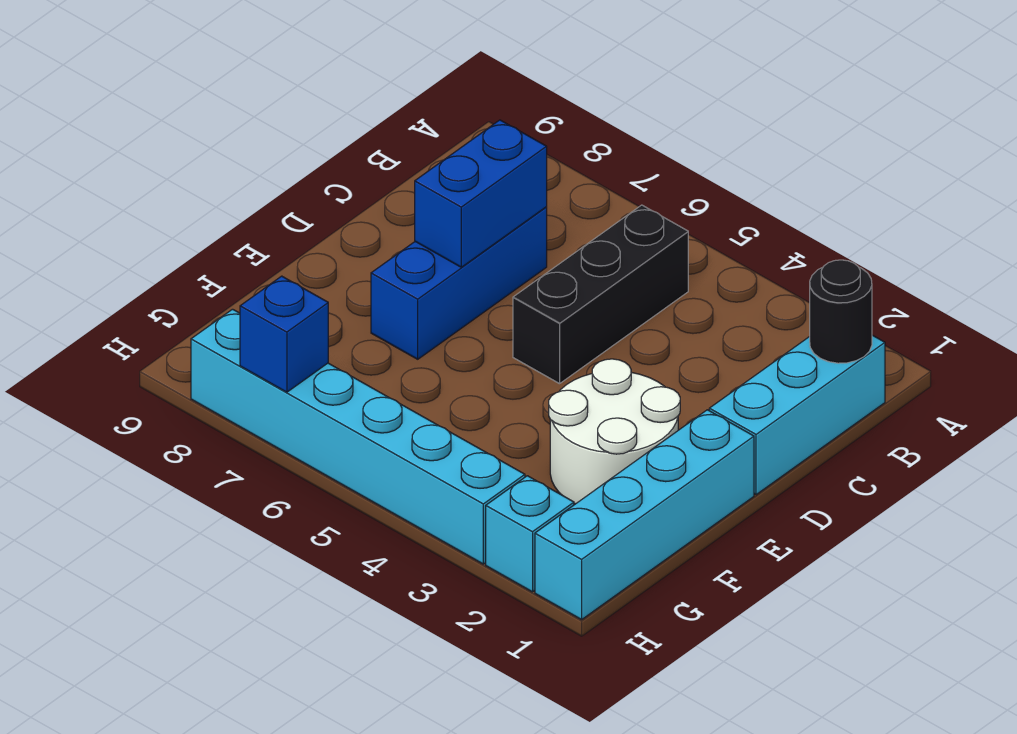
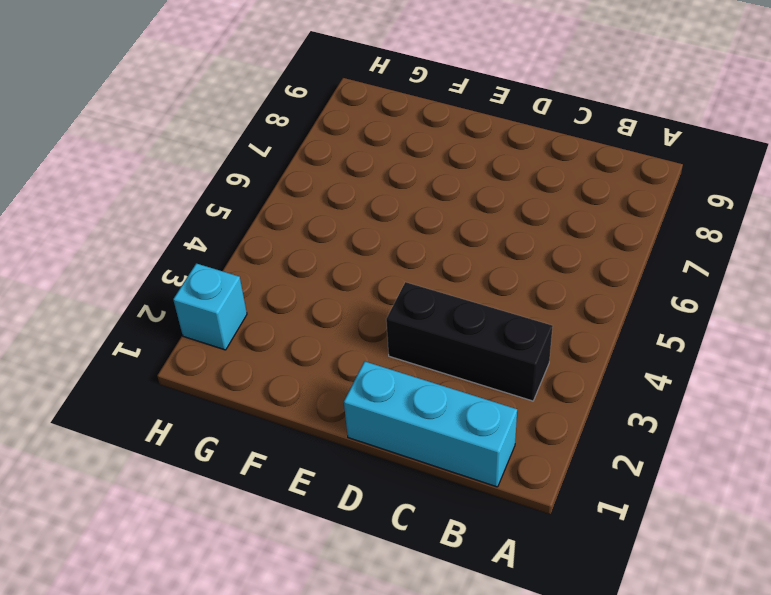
black brick B3:D3 level 1 -> black brick B5:D5 level 1
none -> blue brick C7:E7 level 1
none -> cyan brick E1:H1 level 1

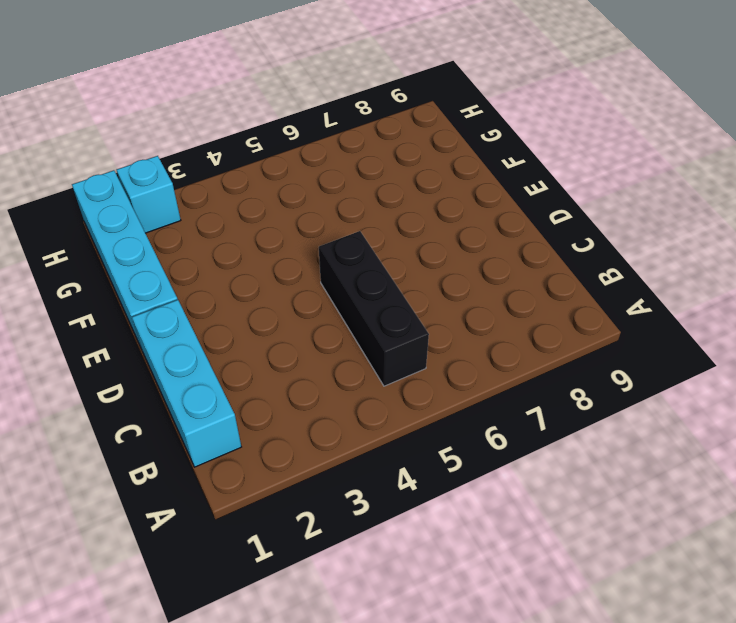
none -> blue brick C7:E7 level 1
none -> white round brick E2:F3 level 1

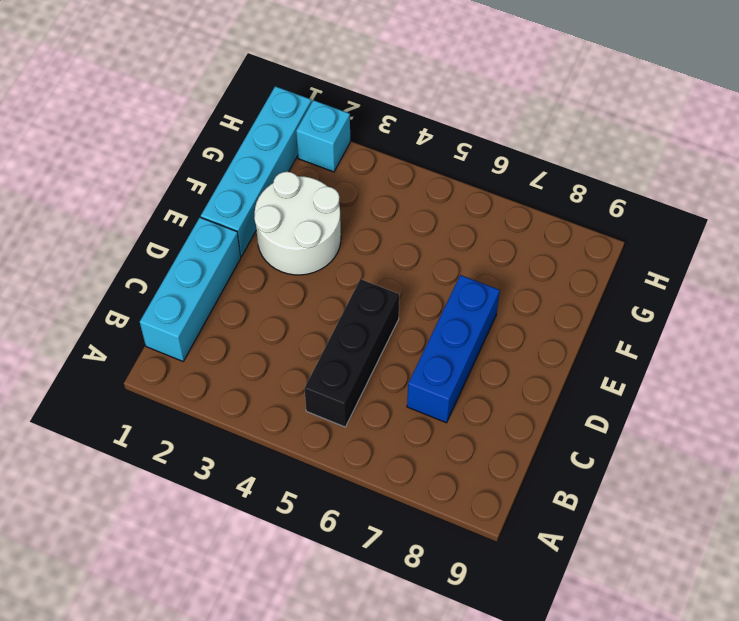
none -> cyan brick H3:H8 level 1
none -> black round brick B1 level 2

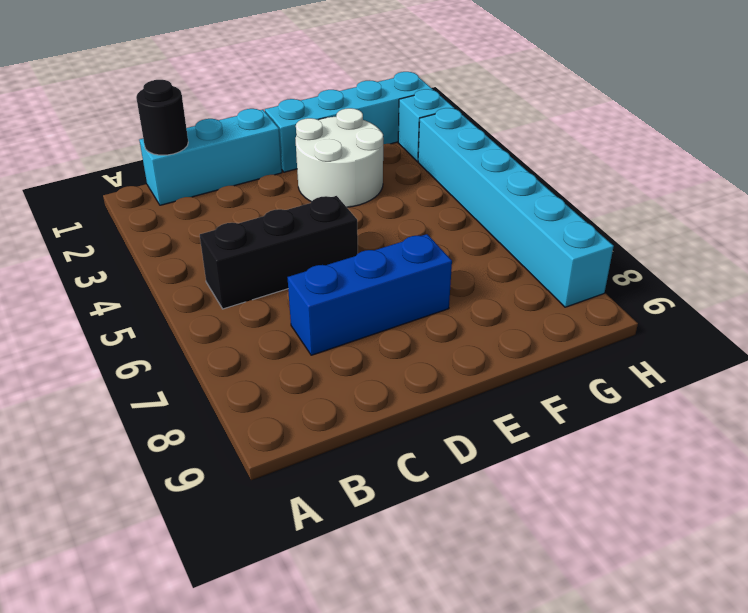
none -> blue brick C7:D7 level 2
none -> blue brick H7 level 2

